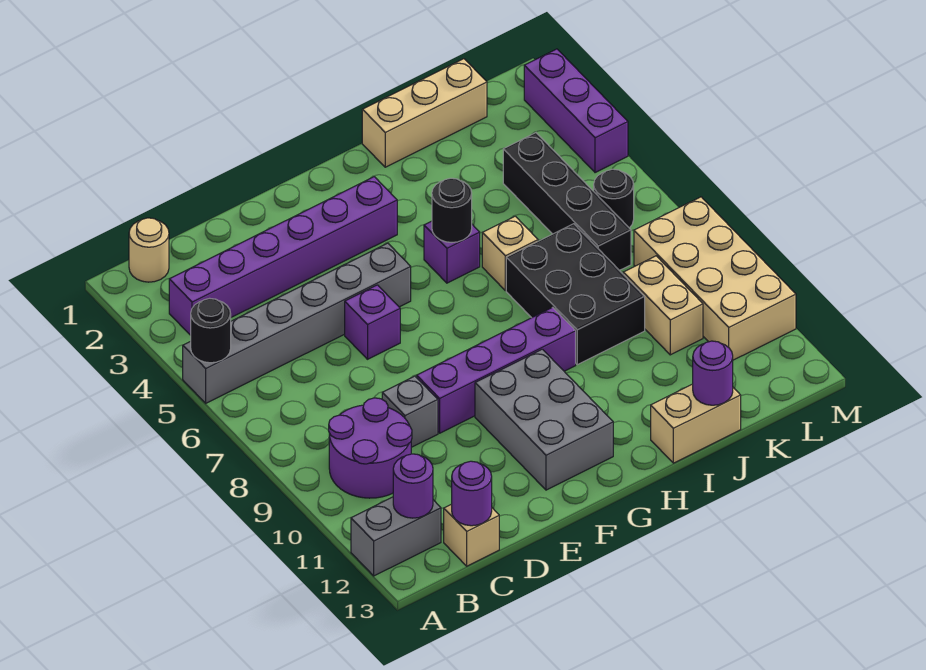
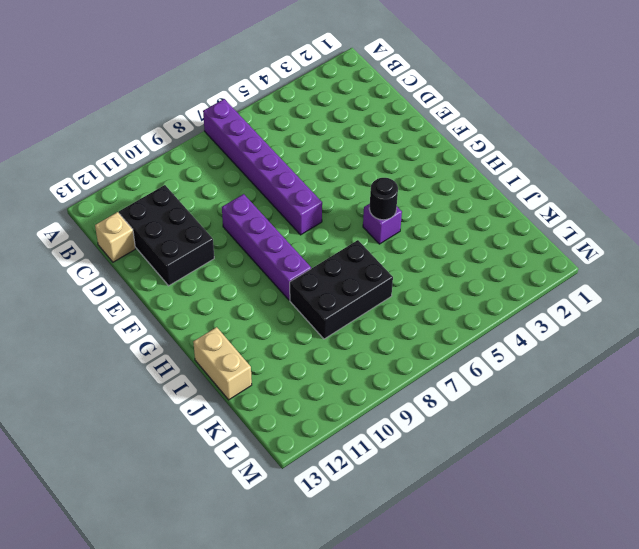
purple brick A7:F7 level 1 -> purple brick B3:G3 level 1
black brick C11:E12 level 1 -> none
none -> grey brick A5:F5 level 1
none -> grey brick A12:B12 level 1
none -> tan round brick B1 level 1

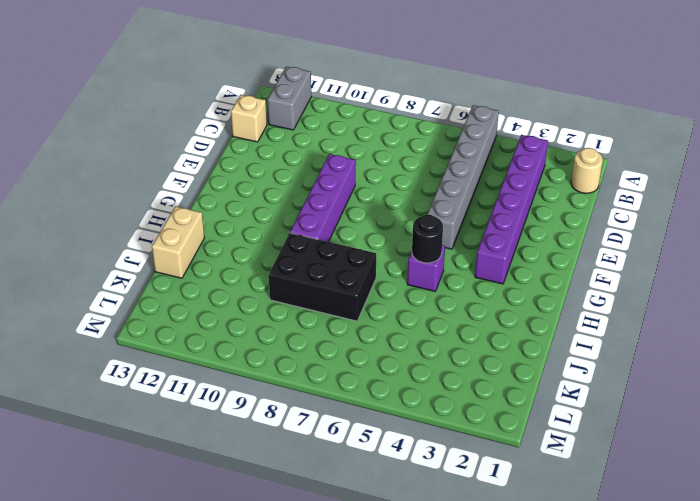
none -> purple round brick B9:C10 level 1
none -> grey brick D9 level 1
none -> purple brick E6 level 1

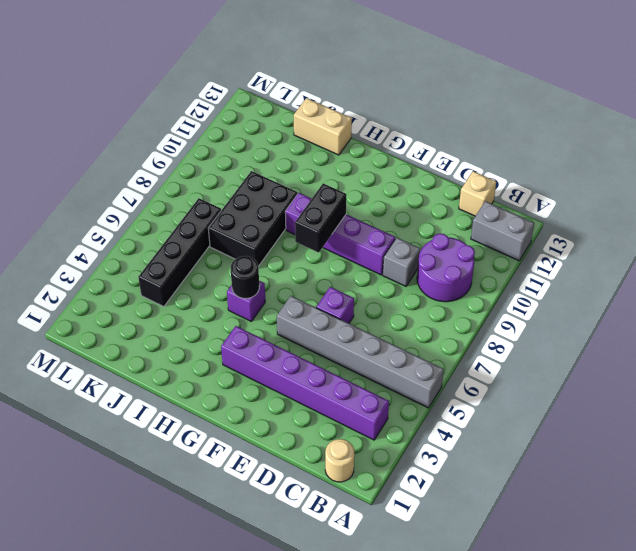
black brick G8:G9 level 2 -> none
none -> grey brick F10:G12 level 1
none -> tan brick I1:K1 level 1
none -> tan brick I6 level 1

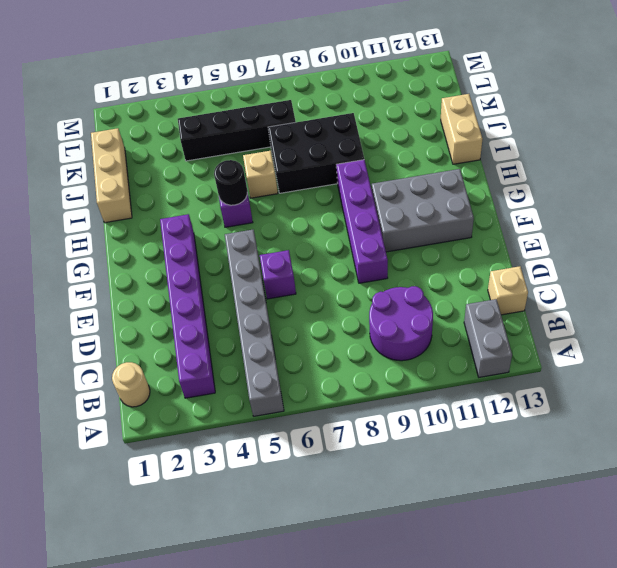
none -> grey brick D9 level 1
none -> tan brick K9:K10 level 1
none -> black round brick L6 level 1

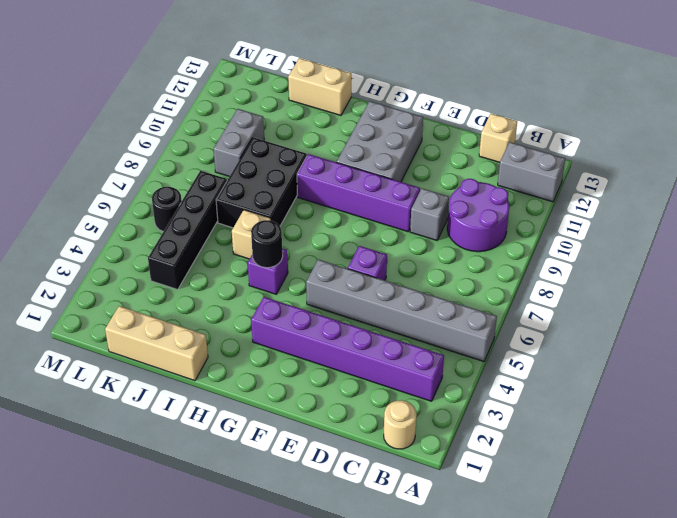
grey brick K9:K10 level 1 -> tan brick K9:K10 level 1
none -> tan brick L8:M11 level 1
none -> purple brick M2:M4 level 1
none -> black round brick A5 level 2

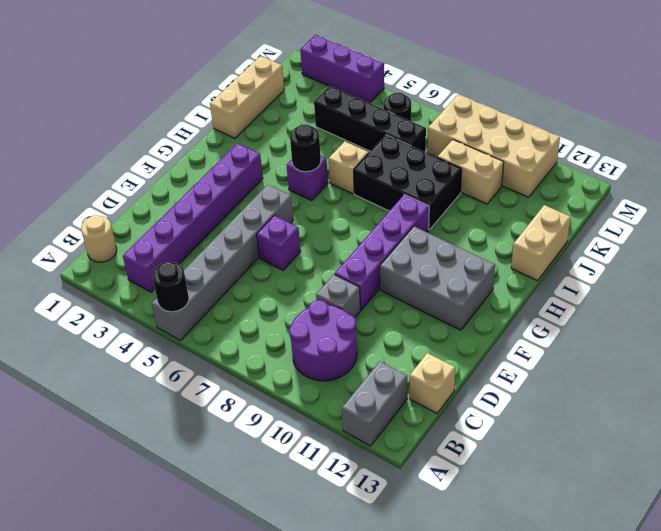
none -> purple round brick B12 level 2
none -> purple round brick C13 level 2
none -> purple round brick J13 level 2

